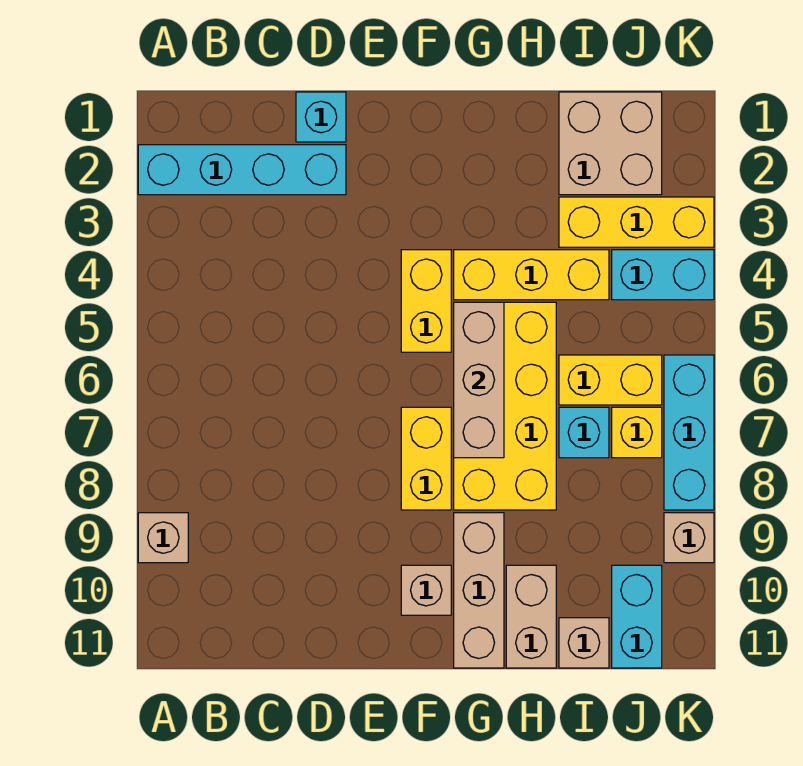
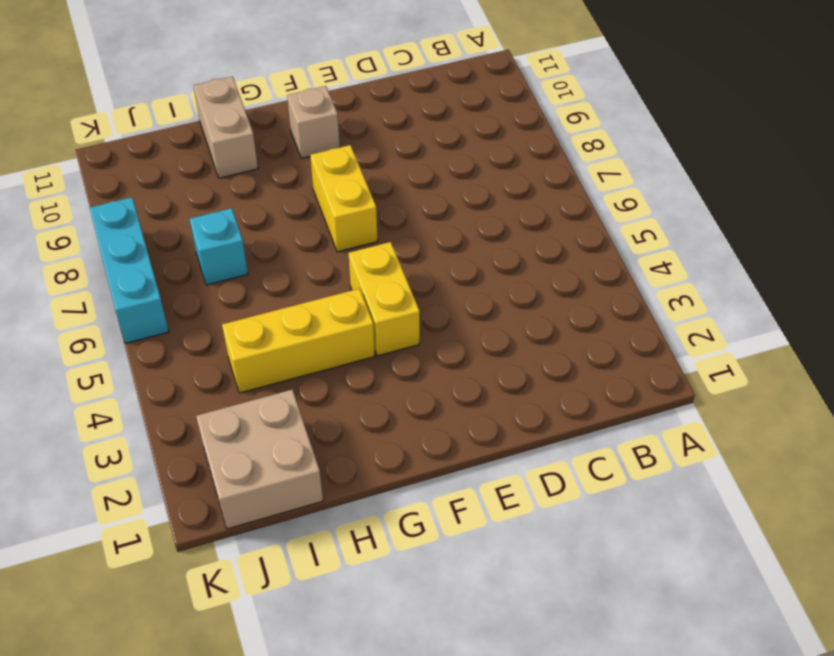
none -> cyan brick A2:D2 level 1
none -> tan brick A9 level 1
none -> cyan brick D1 level 1

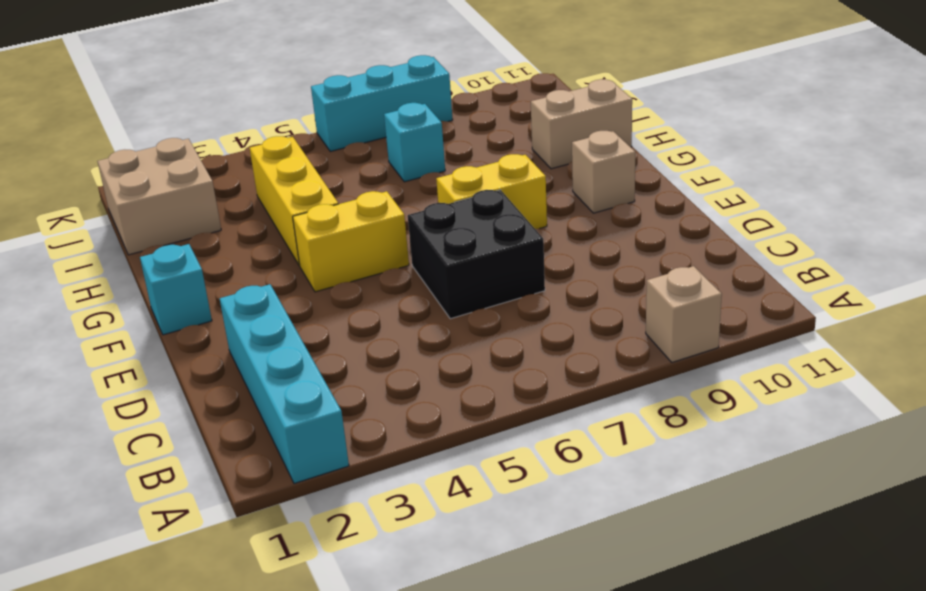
black brick D6:E7 level 1 -> none
cyan brick F1 level 1 -> cyan brick D1 level 1
none -> yellow brick G5:H8 level 1
none -> tan brick G9:G11 level 1
none -> yellow brick I3:K3 level 1

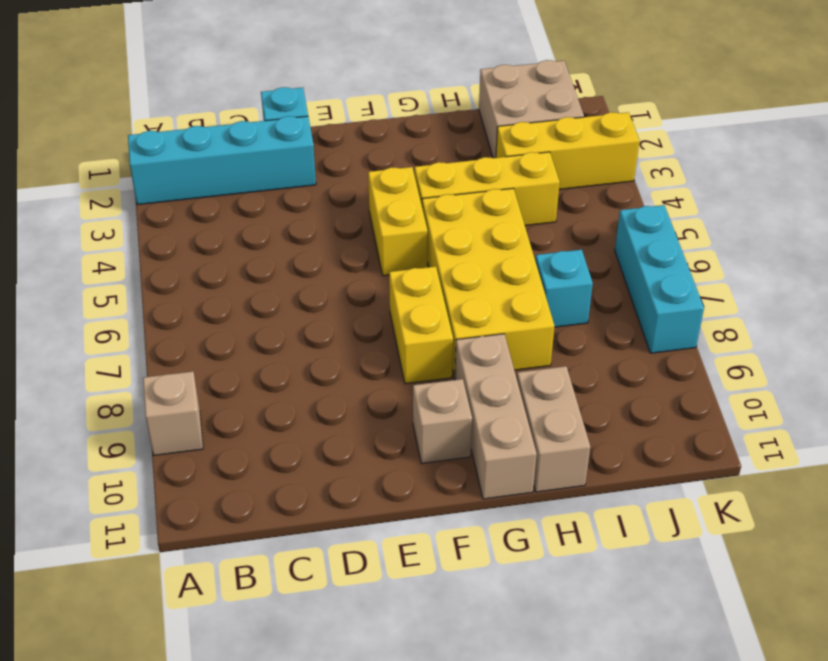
none -> yellow brick I6:J6 level 1
none -> tan brick I11 level 1
none -> cyan brick J4:K4 level 1

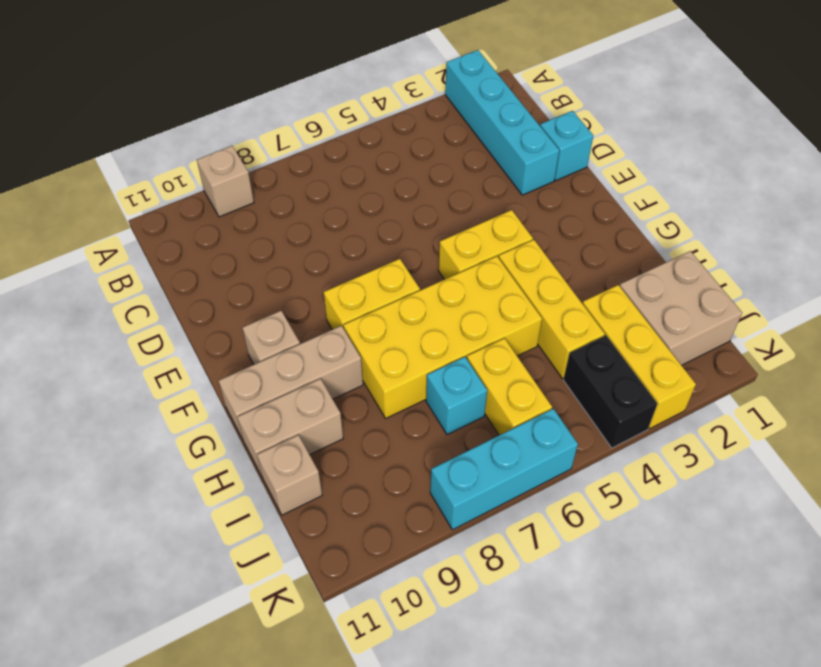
black brick J4:K4 level 1 -> cyan brick J4:K4 level 1
none -> yellow brick J7 level 1
none -> cyan brick J10:J11 level 1
none -> tan brick K9 level 1

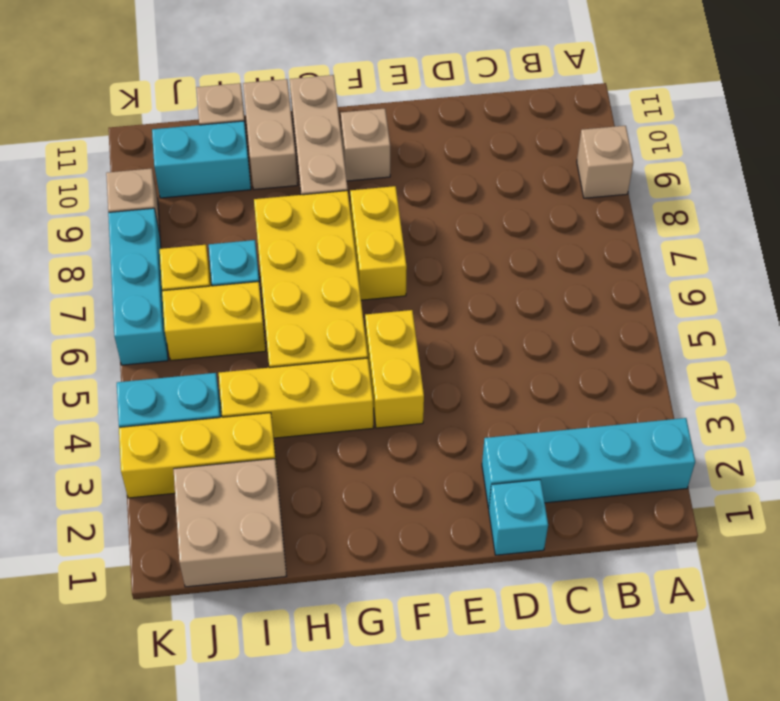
cyan brick I10:J10 level 1 -> cyan brick J10:J11 level 1
none -> tan brick G5:G7 level 2

